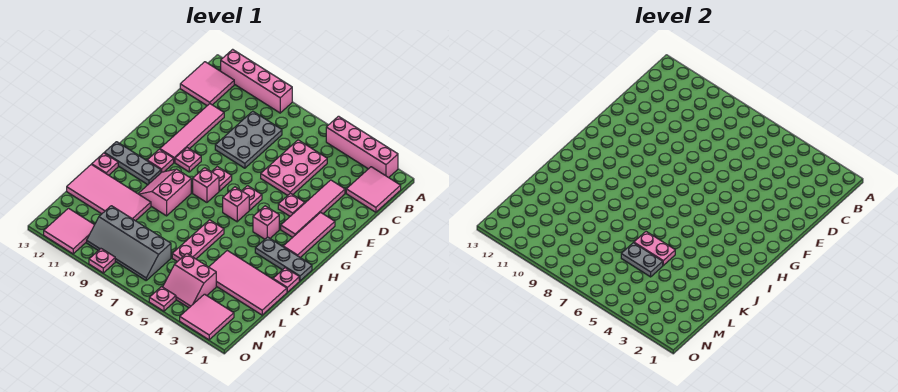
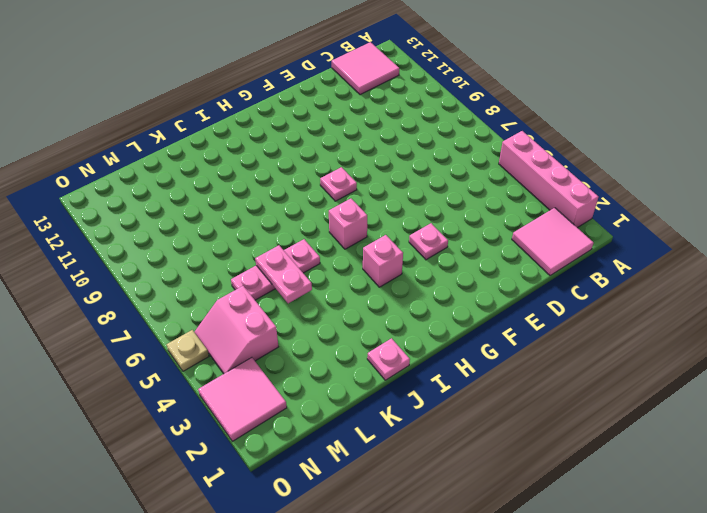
tan plate O5 level 1 -> pink plate O5 level 1
none -> pink brick A9:A12 level 1
none -> pink plate C5:E6 level 1
none -> grey plate C8:E9 level 1
none -> pink tile D3:G3 level 1

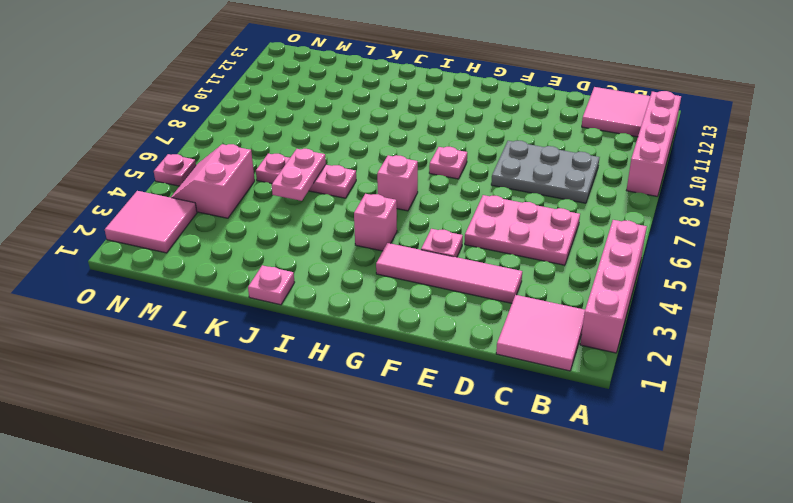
none -> pink tile D11:G11 level 1
none -> pink tile F2:H2 level 1
none -> pink plate G6 level 1
none -> pink plate G10 level 1

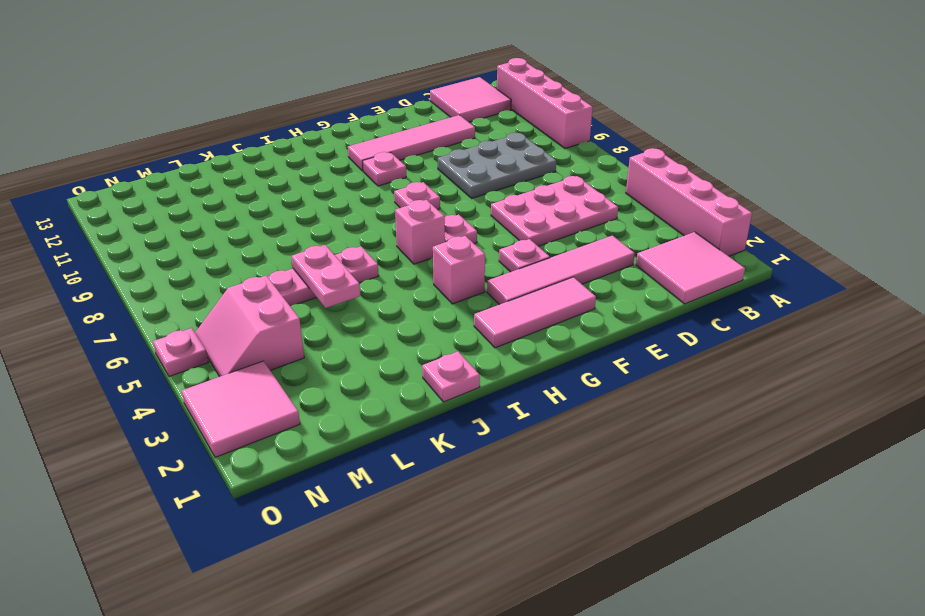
none -> pink brick H8 level 1
none -> pink plate H11 level 1
none -> grey plate I1:I3 level 1
none -> pink slope I9:J10 level 1 top 9

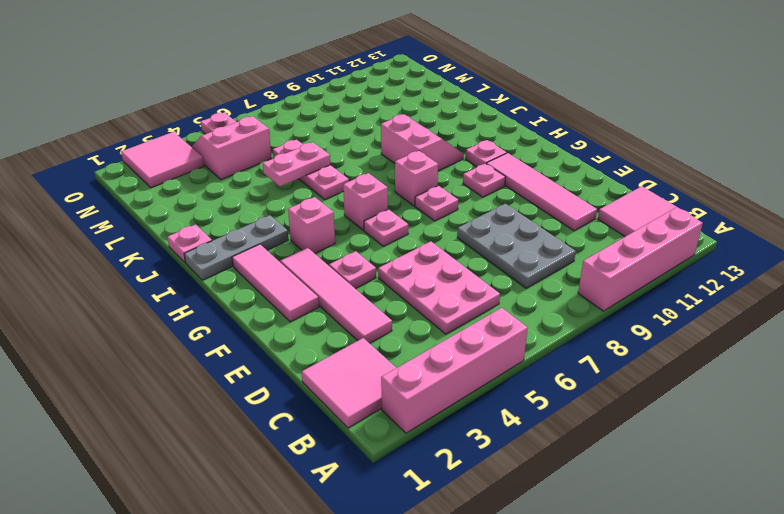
none -> grey plate I11:I13 level 1
none -> pink plate J13 level 1
none -> pink tile K1:L4 level 1
none -> pink tile K10:L13 level 1

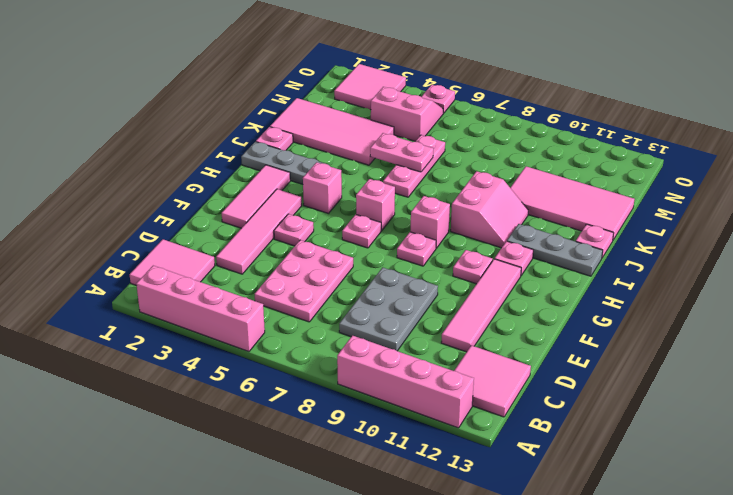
none -> grey slope M7:N10 level 1 top M
none -> pink tile N11:O12 level 1
none -> pink plate O9 level 1
none -> grey plate L5:L6 level 2

